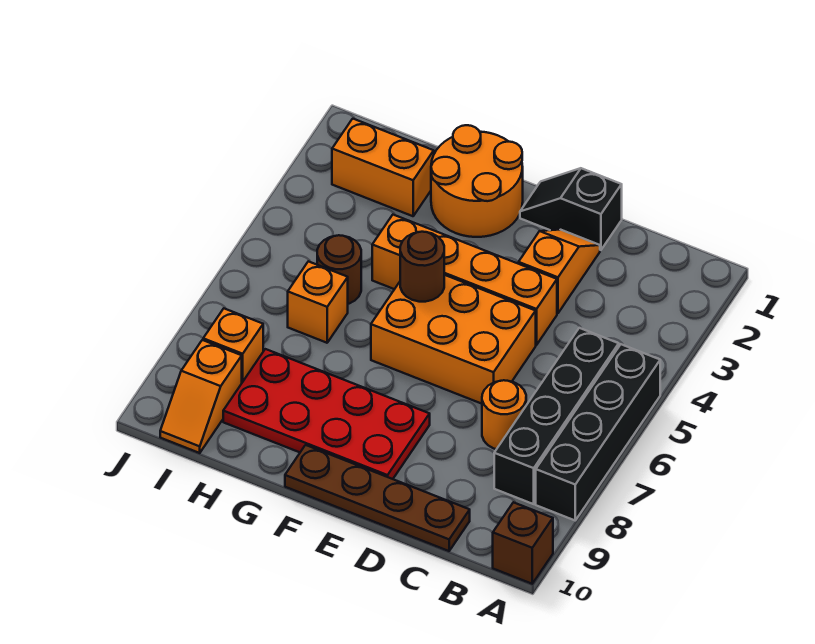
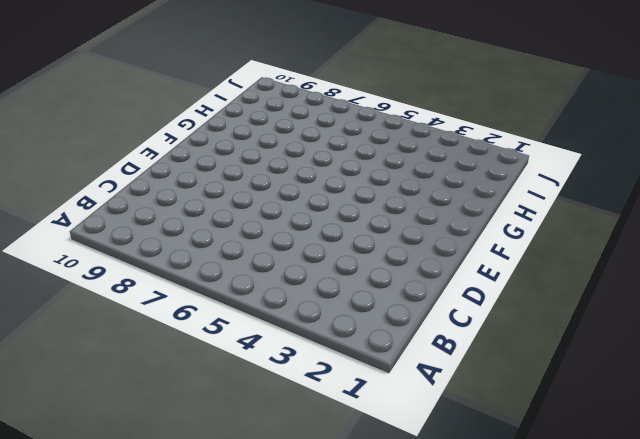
none -> black brick A5:A8 level 1
none -> brown brick A10 level 1
none -> black brick B5:B8 level 1

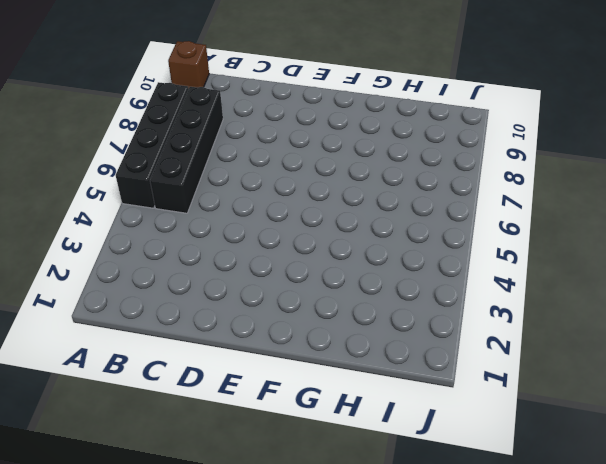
none -> orange round brick C7 level 1
none -> brown plate C10:F10 level 1
none -> black slope D1:E1 level 1 top D

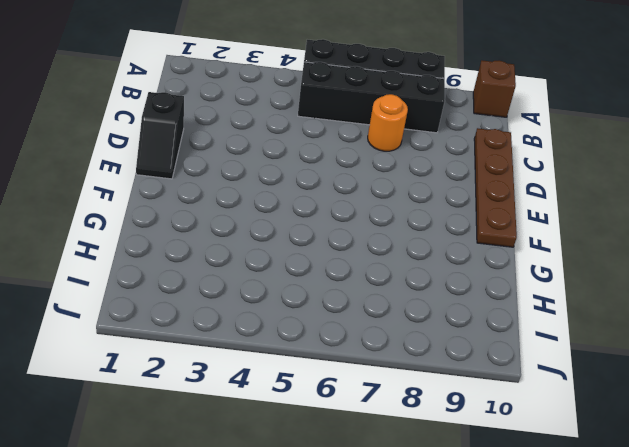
none -> orange slope D2:D3 level 1 top 3
none -> orange brick D4:G4 level 1
none -> orange brick D5:F6 level 1

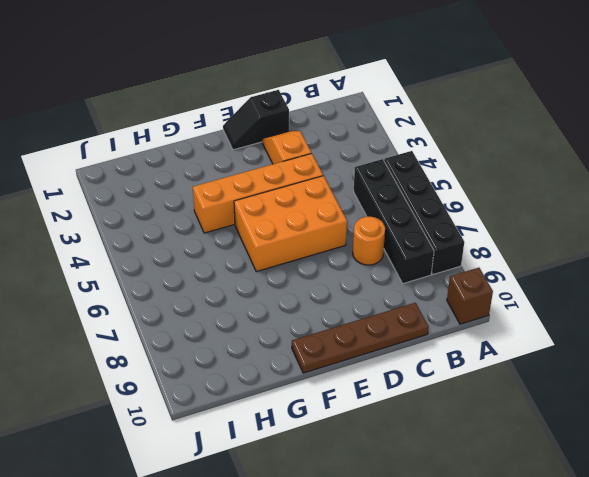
none -> red plate E8:H9 level 1
none -> orange round brick F1:G2 level 1
none -> orange brick H2:I2 level 1

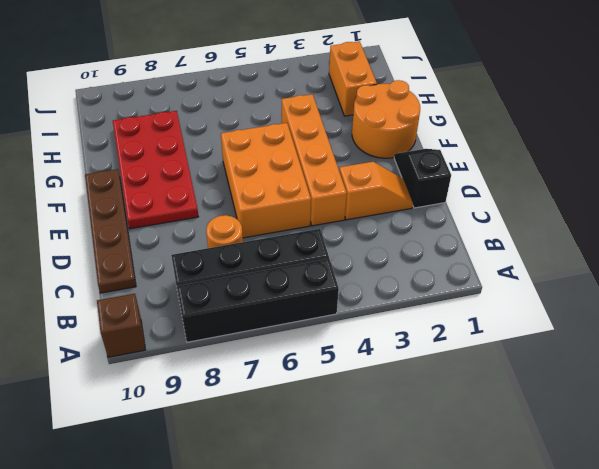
none -> brown round brick H5 level 1
none -> orange brick H6 level 1
none -> orange brick I8 level 1

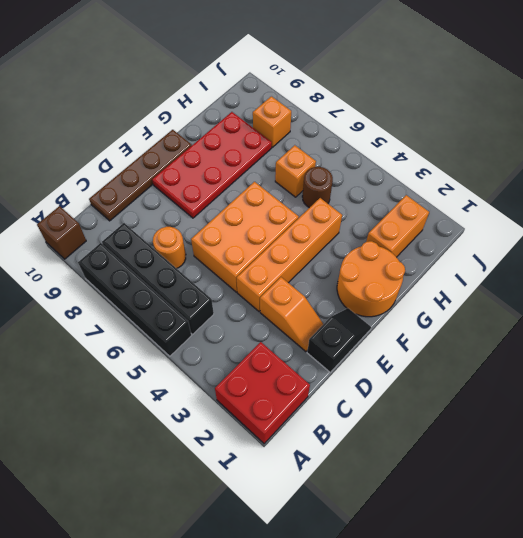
red brick A1:B2 level 1 -> none
none -> orange slope I9:I10 level 1 top 9
none -> brown round brick F5 level 2

